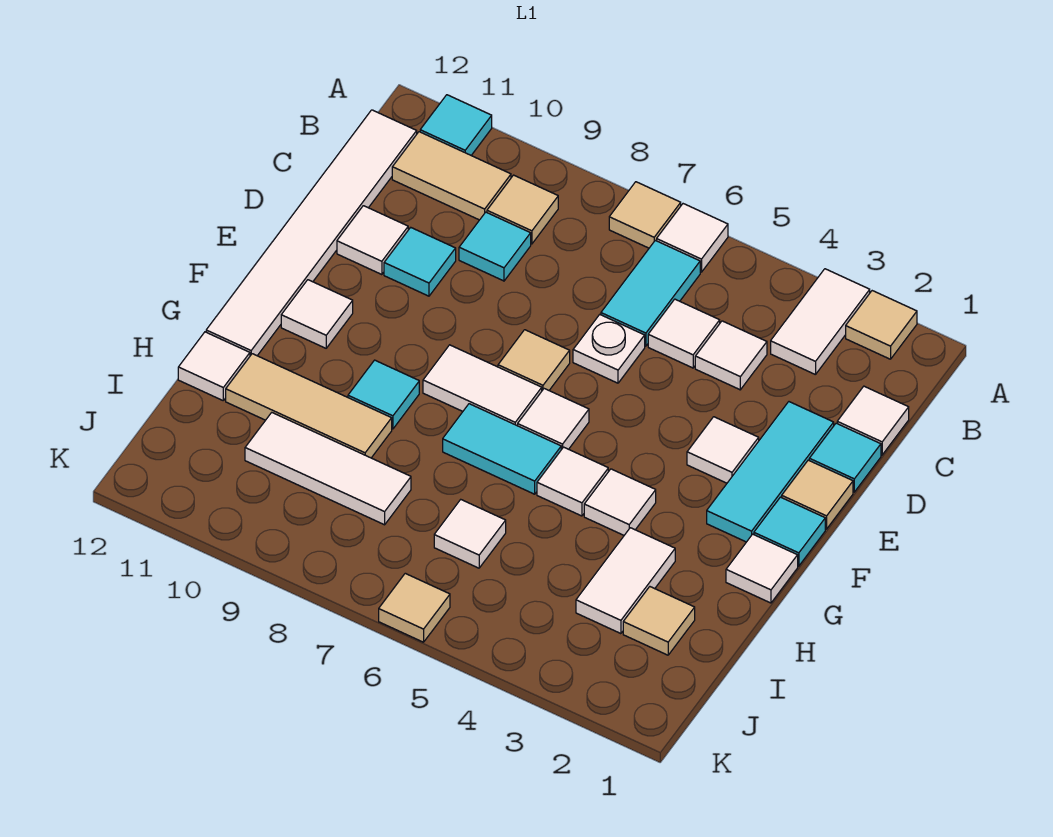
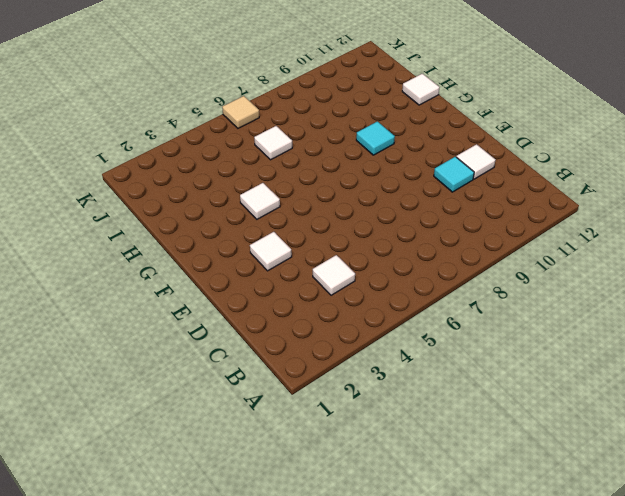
none -> tan tile A2 level 1
none -> white tile A3:B3 level 1
none -> white tile A6 level 1
none -> tan tile A7 level 1

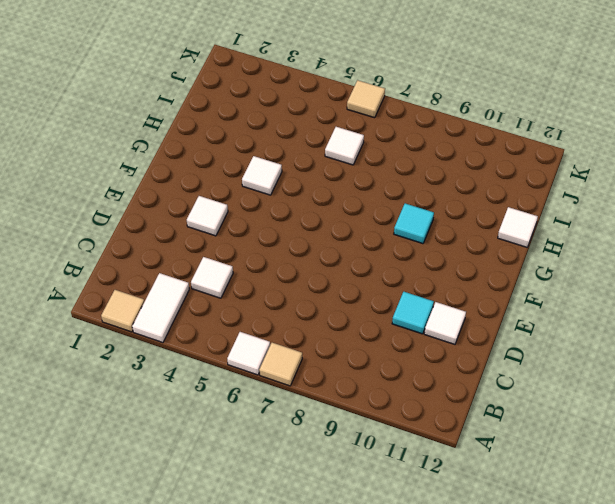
none -> cyan tile A11 level 1
none -> cyan tile B6:C6 level 1
none -> tan tile B9 level 1
none -> tan tile B10:B11 level 1

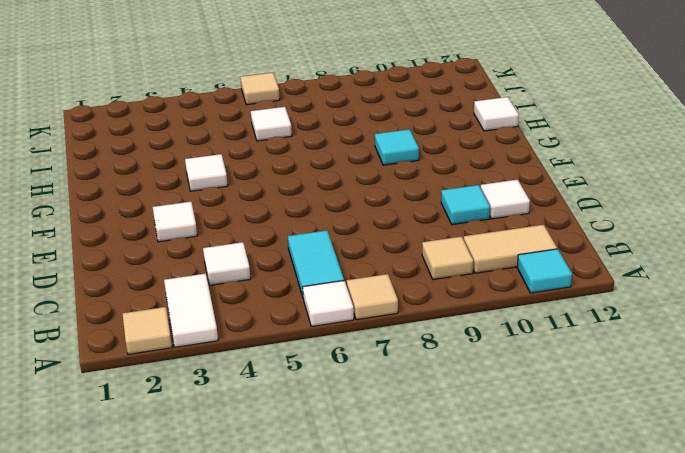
none -> white tile B12:G12 level 1
none -> white tile C1 level 1
none -> white tile C5 level 1
none -> cyan tile C9 level 1

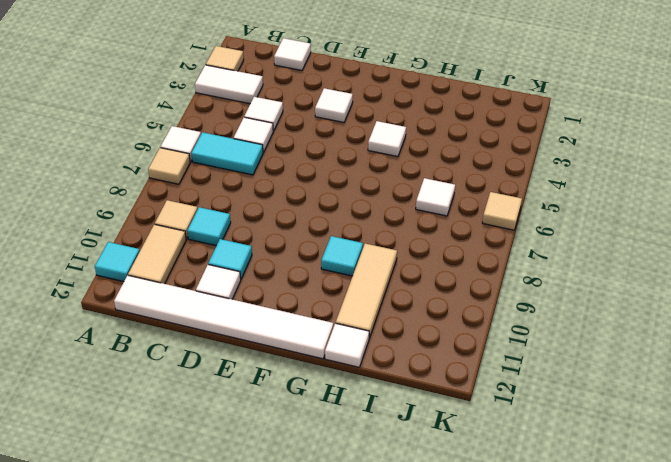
none -> cyan tile D1 level 1
none -> cyan tile D2:F2 level 1
none -> white plate D6 level 1
none -> tan tile E1 level 1

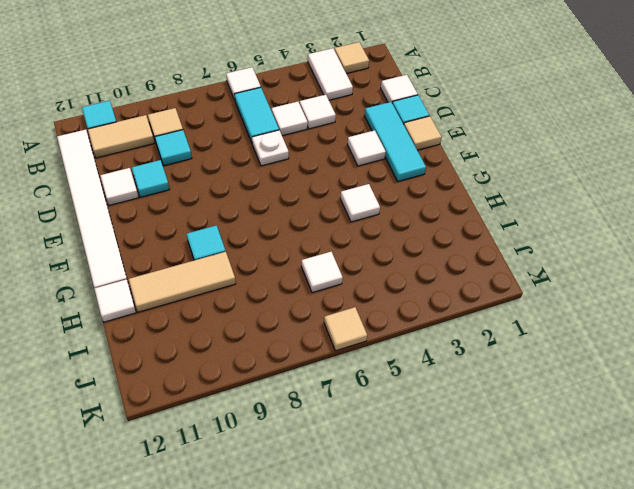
none -> tan tile A7 level 1
none -> tan tile E7 level 1
none -> cyan tile F1 level 1
none -> white tile F6 level 1

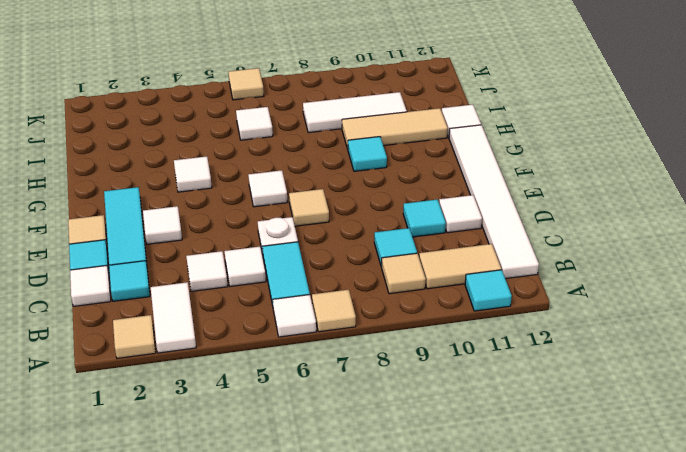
cyan tile C2 level 1 -> cyan tile F1 level 1
none -> white tile F7:F8 level 1
none -> white tile F11 level 1
none -> white tile G1 level 1
none -> white tile G5 level 1

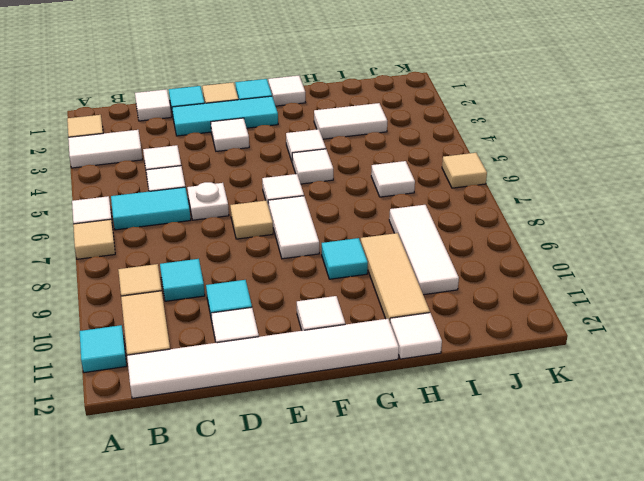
none -> cyan tile G6:G7 level 1
none -> tan tile I2 level 1

